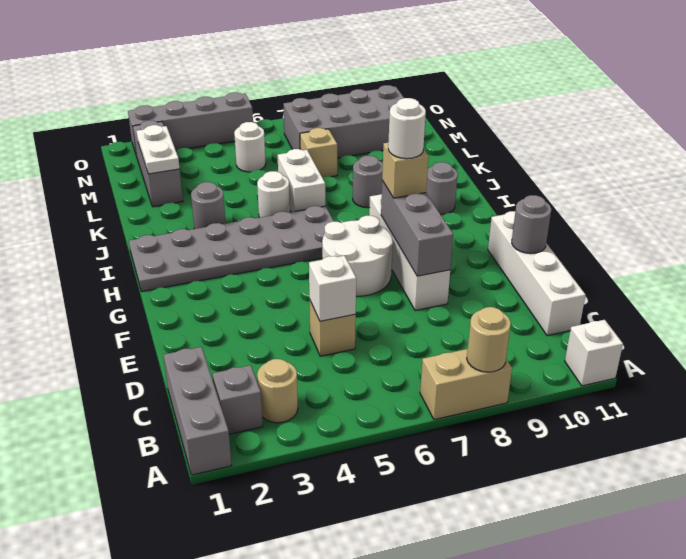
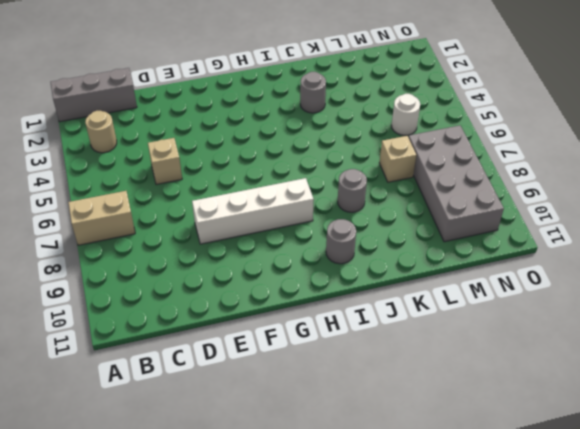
tan brick A7:B7 level 1 -> tan brick A7:A8 level 1
none -> white brick A11 level 1
none -> grey brick B2 level 1
none -> white brick C11:F11 level 1

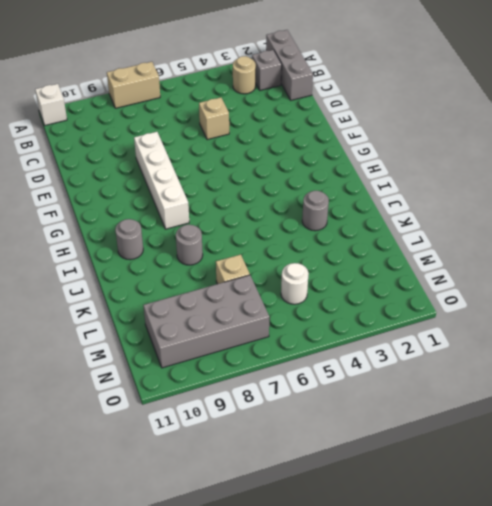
none -> white brick C11:F11 level 1
none -> white round brick F6:G7 level 1
none -> grey plate H1:I6 level 1

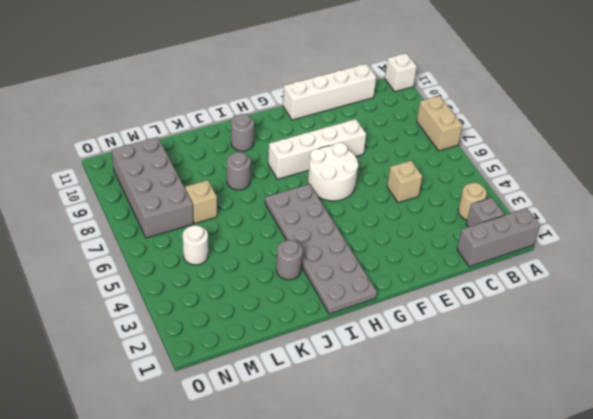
none -> white round brick J5 level 1
none -> white brick J6:K6 level 1
none -> grey brick L2:N2 level 1

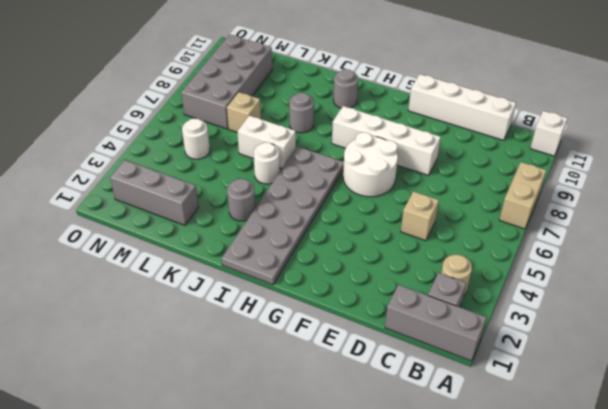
none -> grey brick O2:O5 level 1
none -> tan round brick A8 level 2
none -> white brick D5 level 2

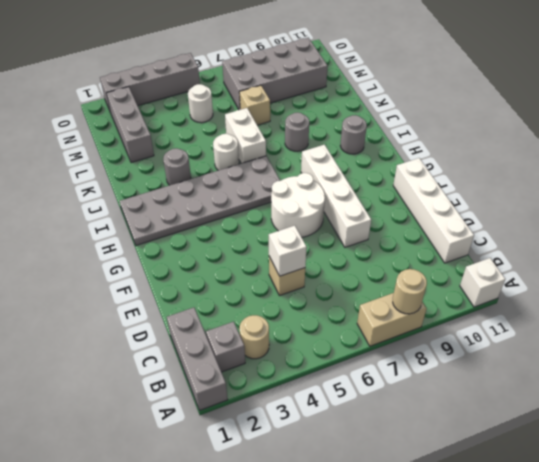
none -> grey brick E8:G8 level 2
none -> grey round brick E11 level 2
none -> white plate L2:M2 level 2

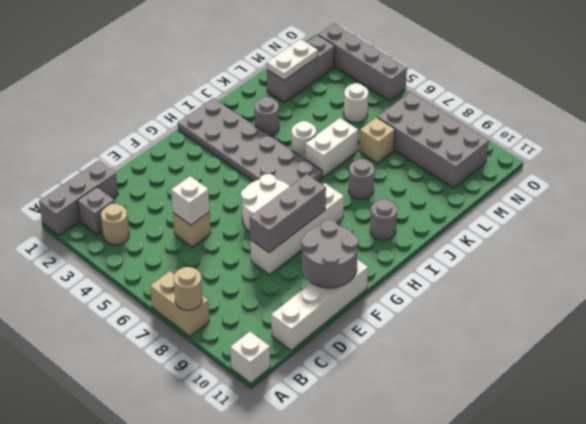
grey round brick E10:F11 level 2 -> grey round brick E11 level 2
none -> tan brick G8 level 3
none -> white round brick G8 level 4

